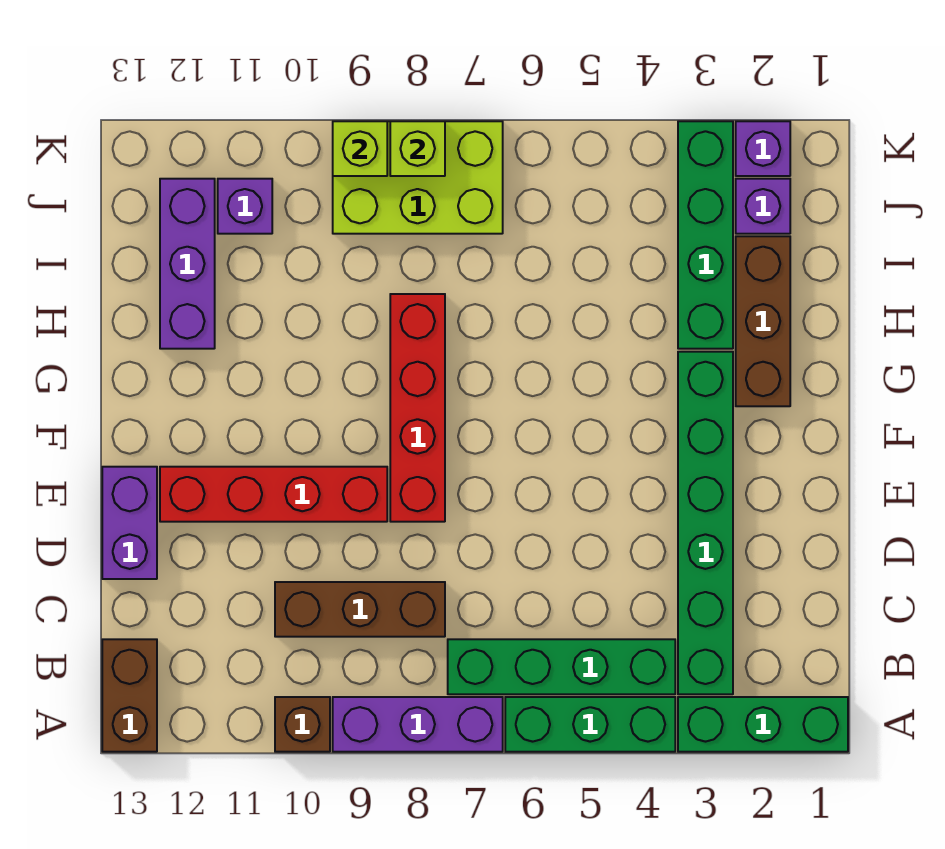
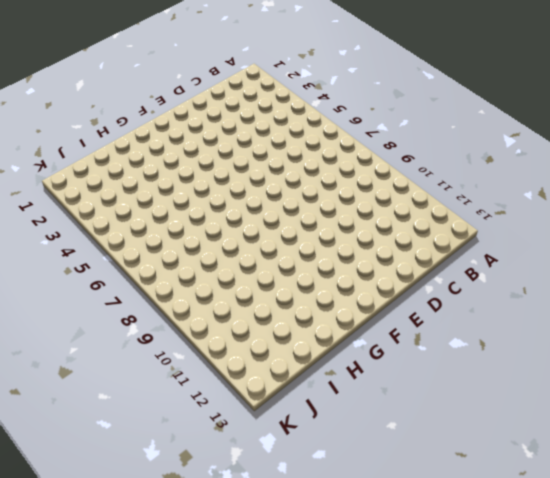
none -> green brick A1:A3 level 1
none -> green brick A4:A6 level 1
none -> purple brick A7:A9 level 1

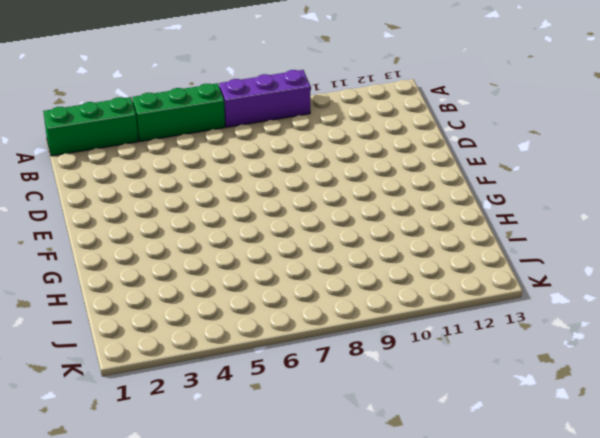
none -> brown brick A10 level 1
none -> brown brick A13:B13 level 1
none -> green brick B3:G3 level 1

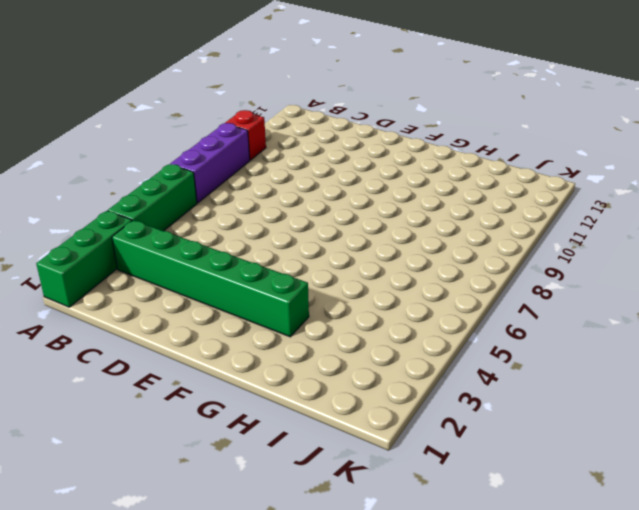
red brick A10 level 1 -> brown brick A10 level 1
none -> brown brick A13:B13 level 1
none -> green brick B4:B7 level 1
none -> brown brick C8:C10 level 1

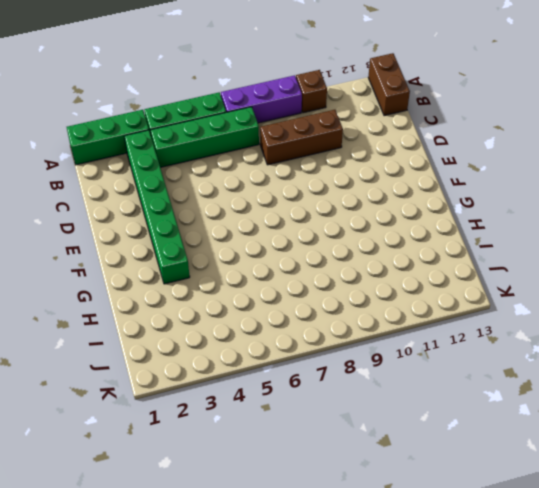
none -> purple brick D13:E13 level 1
none -> red brick E8:H8 level 1
none -> red brick E9:E12 level 1

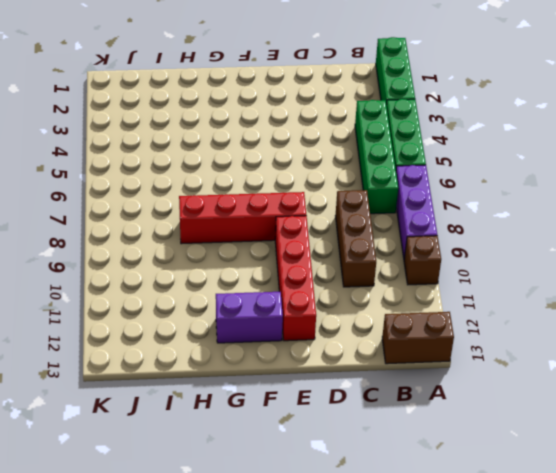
purple brick F12:G12 level 1 -> purple brick D13:E13 level 1
none -> green brick B3:G3 level 1
none -> brown brick G2:I2 level 1
none -> green brick H3:K3 level 1

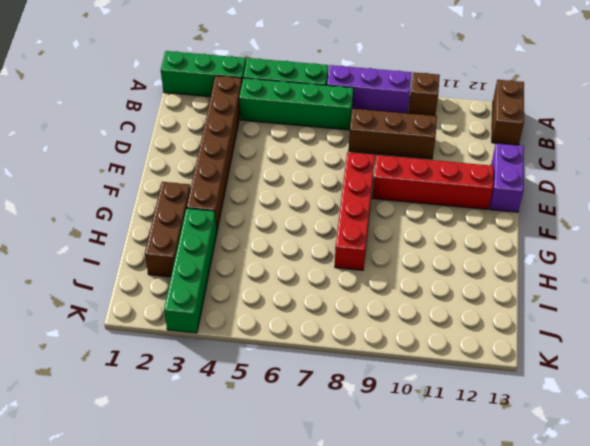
brown brick B3:G3 level 1 -> green brick B3:G3 level 1
none -> purple brick H12:J12 level 1
none -> purple brick J2 level 1
none -> lime brick J7:K9 level 1

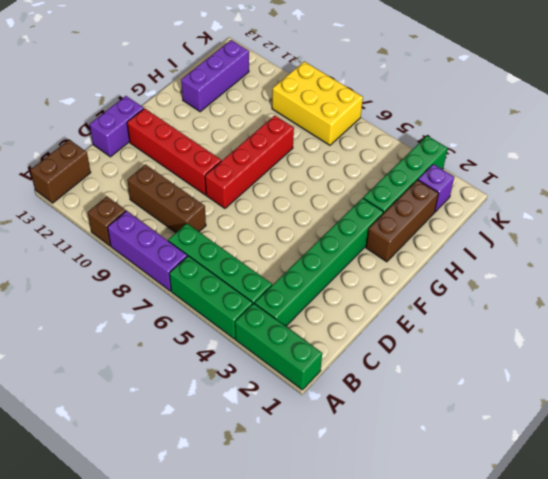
yellow brick J7:K9 level 1 -> lime brick J7:K9 level 1
none -> purple brick J11 level 1
none -> purple brick K2 level 1
none -> lime brick K8 level 2

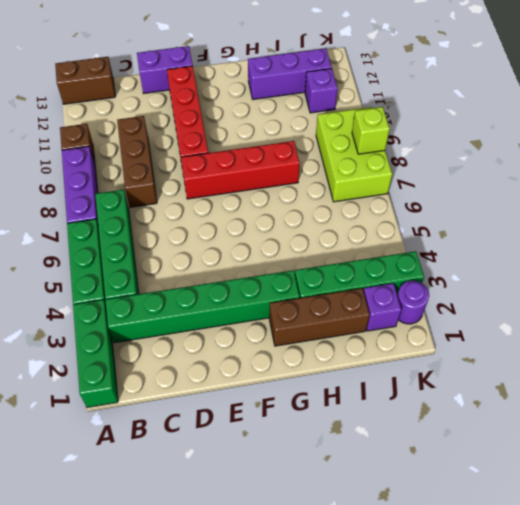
purple round brick K2 level 1 -> purple brick K2 level 1
none -> lime brick K9 level 2

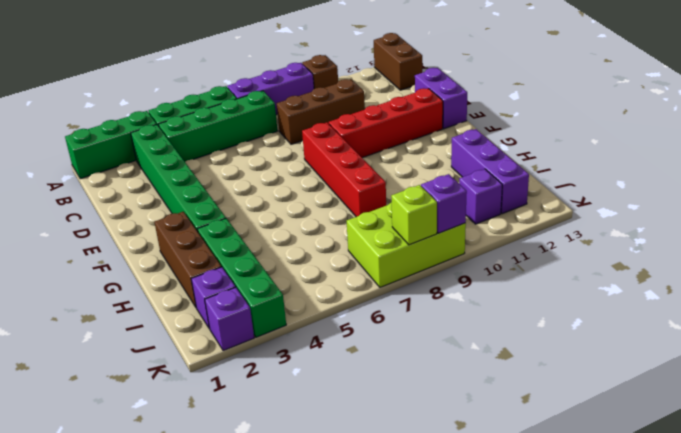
purple brick K9 level 2 -> lime brick K9 level 2

